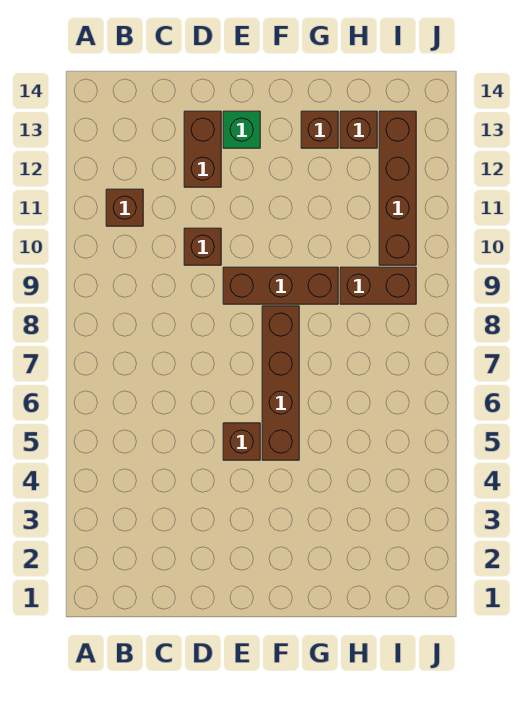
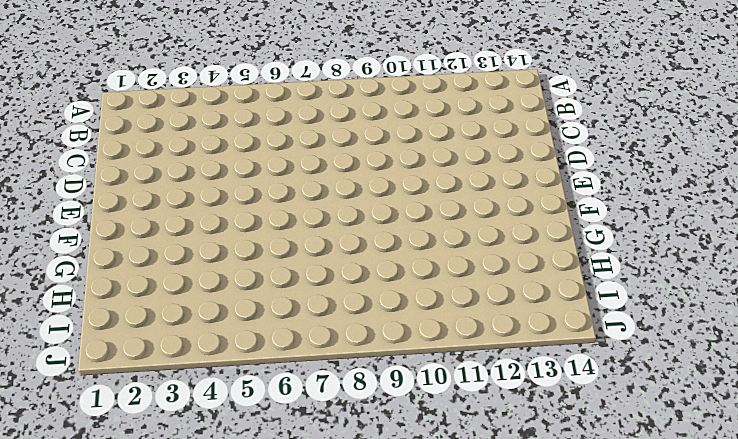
none -> brown brick B11 level 1
none -> brown brick D10 level 1

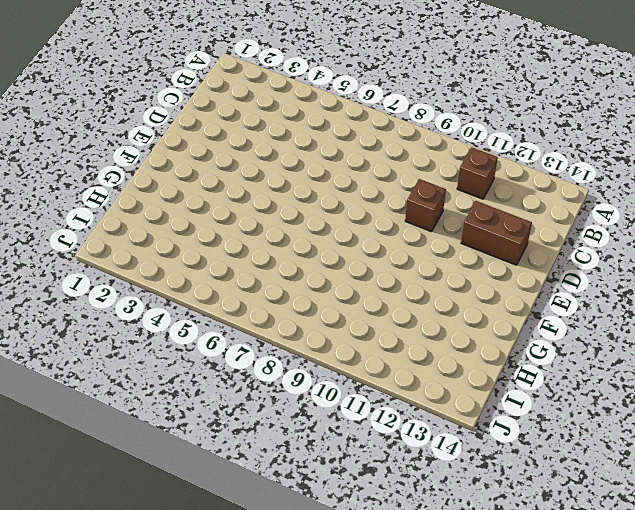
none -> brown brick E5 level 1
none -> brown brick E9:G9 level 1

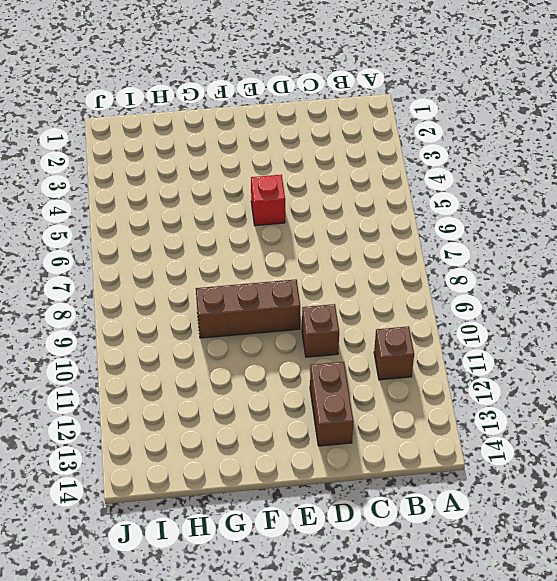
red brick E5 level 1 -> brown brick E5 level 1
none -> green brick E13 level 1
none -> brown brick F5:F8 level 1

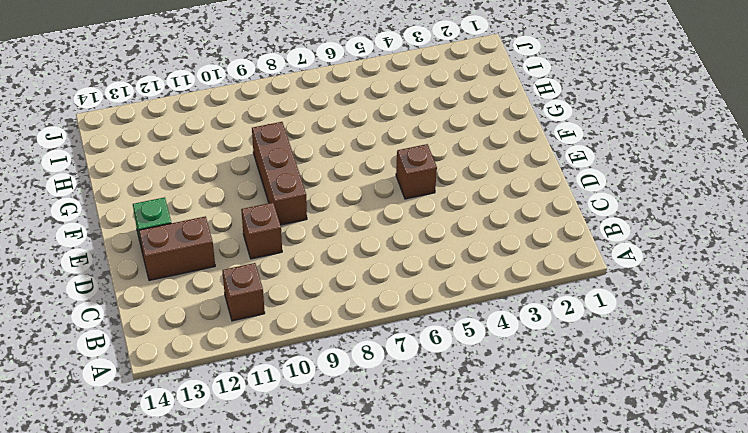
none -> brown brick F5:F8 level 1
none -> brown brick G13 level 1

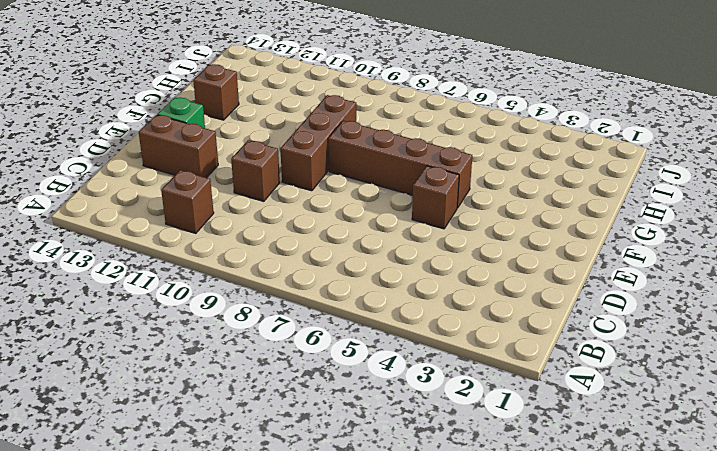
none -> brown brick H9:I9 level 1
none -> brown brick H13 level 1

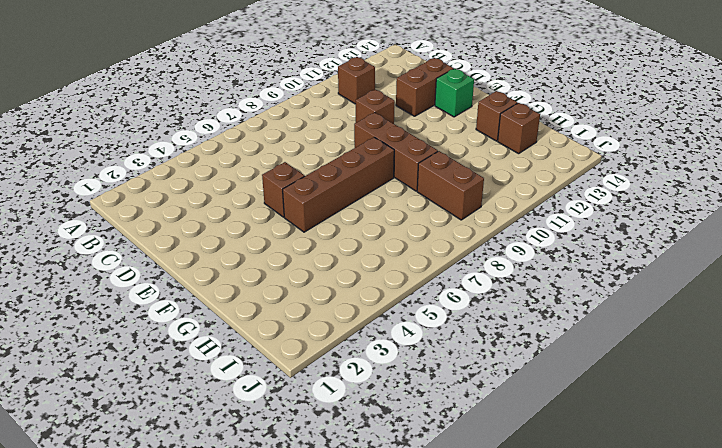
none -> brown brick I10:I13 level 1

